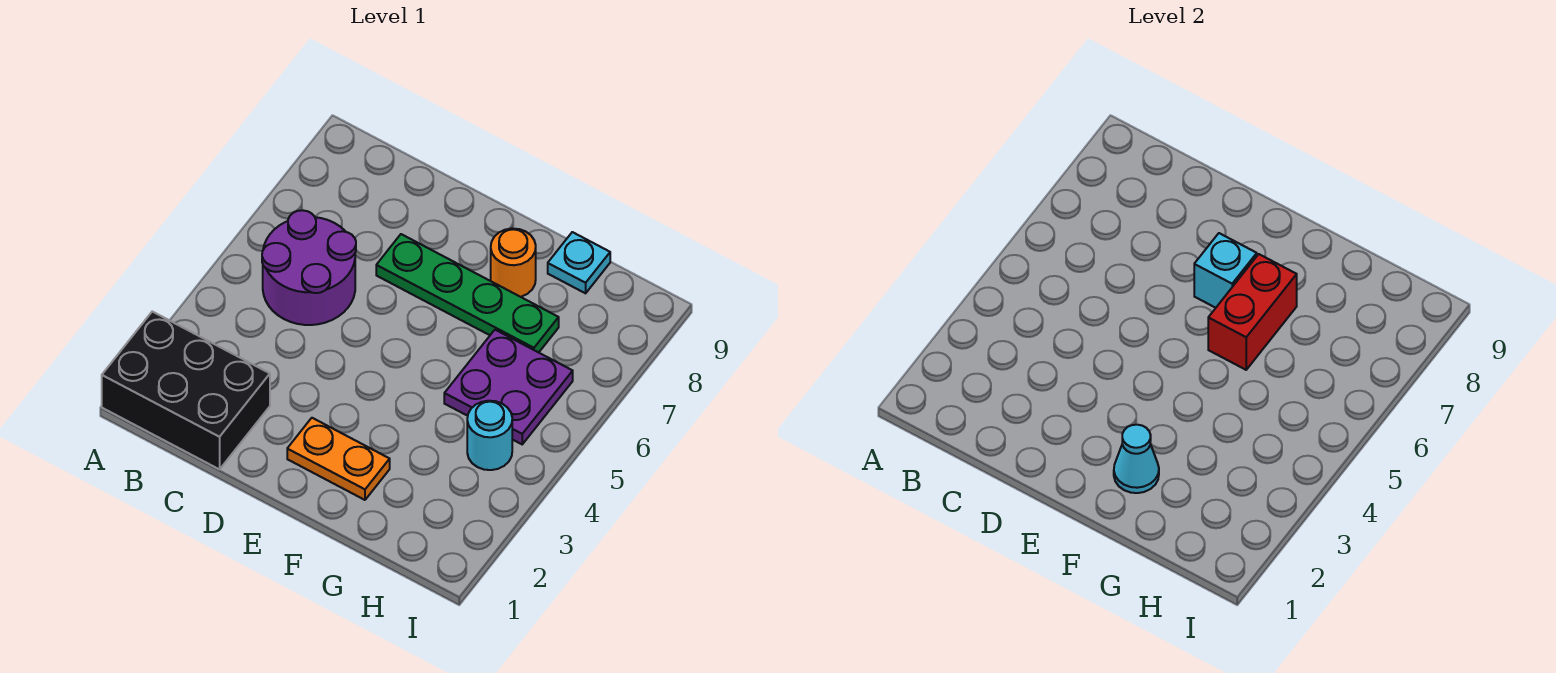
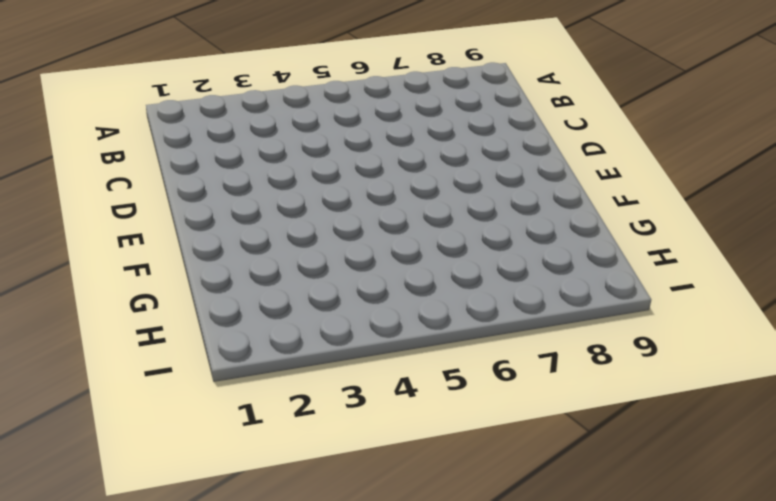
none -> black brick A1:C2 level 1
none -> purple round brick B5:C6 level 1

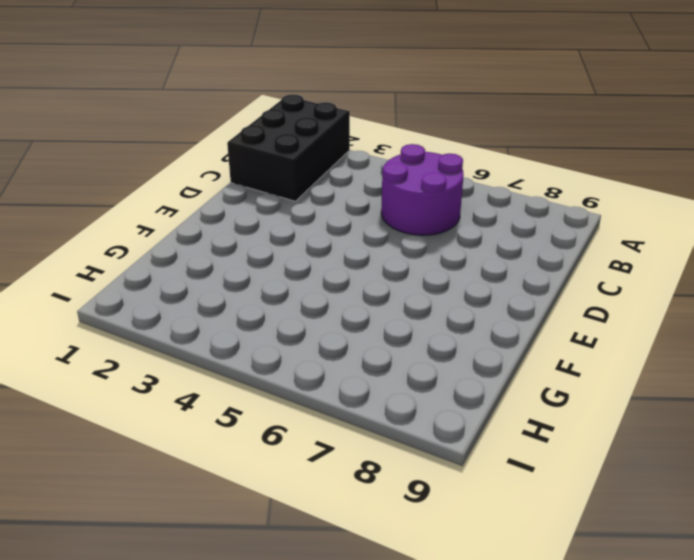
none -> green plate D7:G7 level 1
none -> orange plate E2:F2 level 1

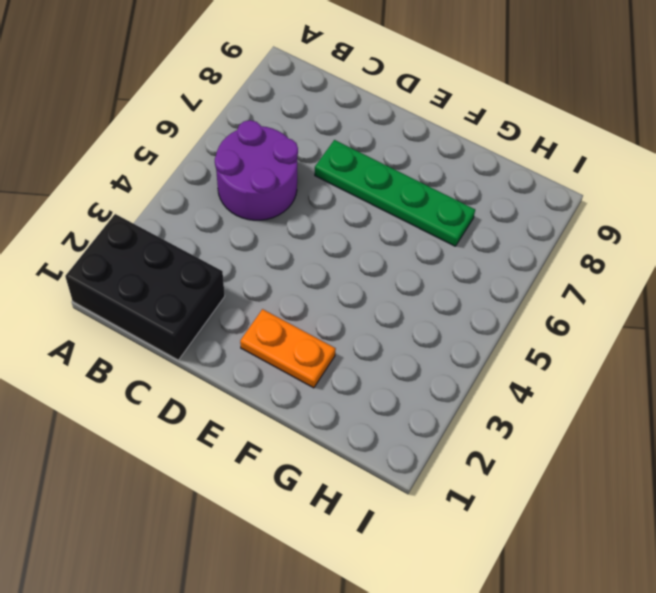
none -> orange round brick F8 level 1
none -> purple plate G5:H6 level 1

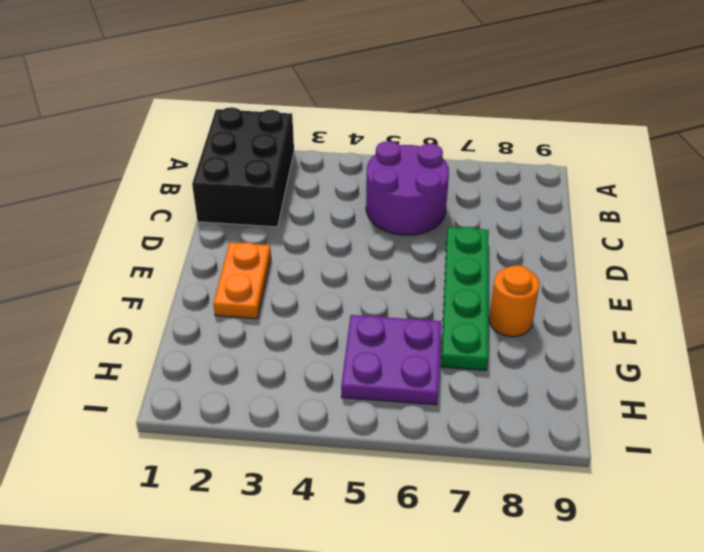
none -> cyan plate G9 level 1
none -> cyan round brick H4 level 1

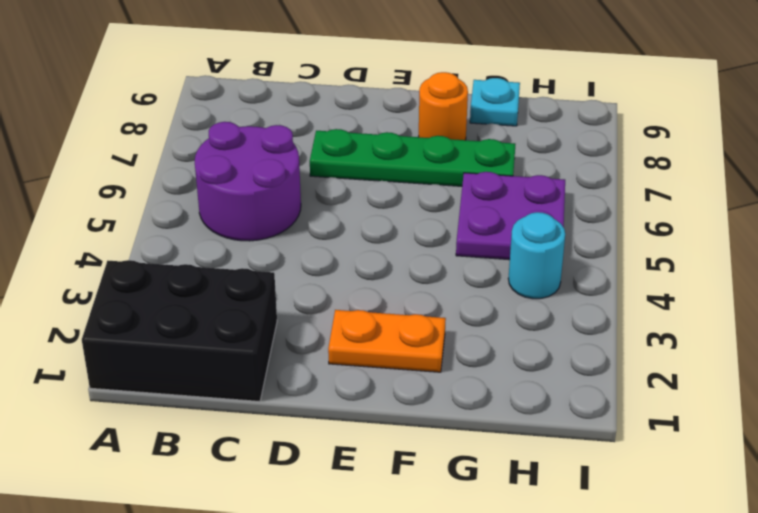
none -> cyan brick E7 level 2
none -> cyan cone F2 level 2

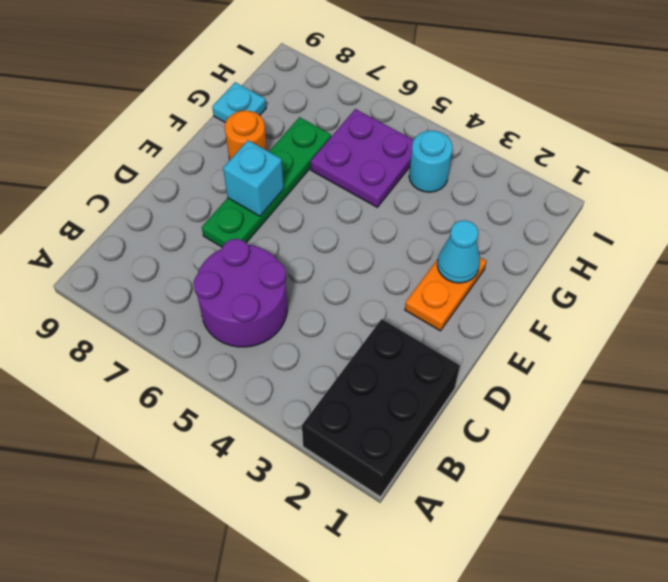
none -> red brick F6:F7 level 2

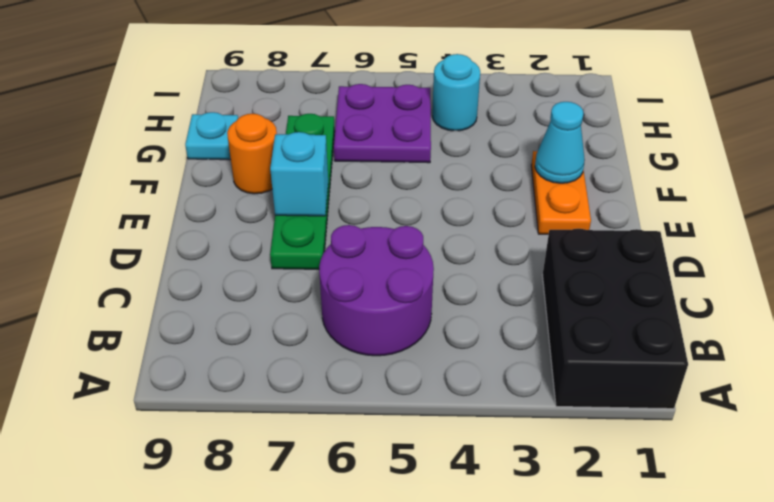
none -> red brick F6:F7 level 2

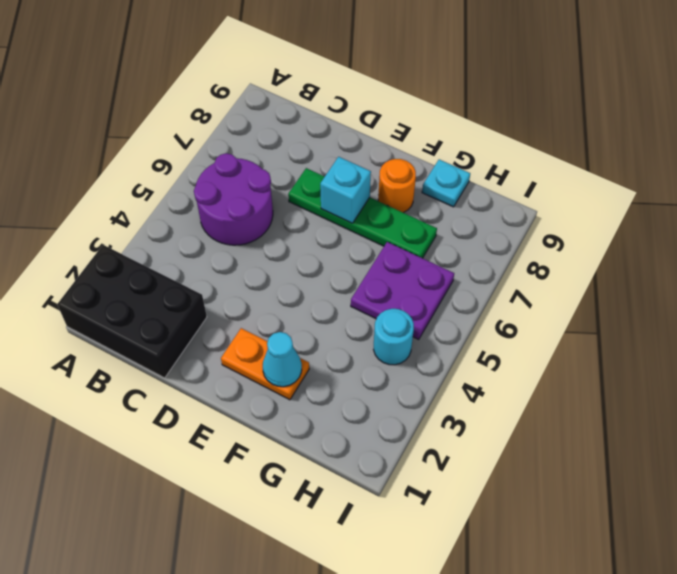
none -> red brick F6:F7 level 2

